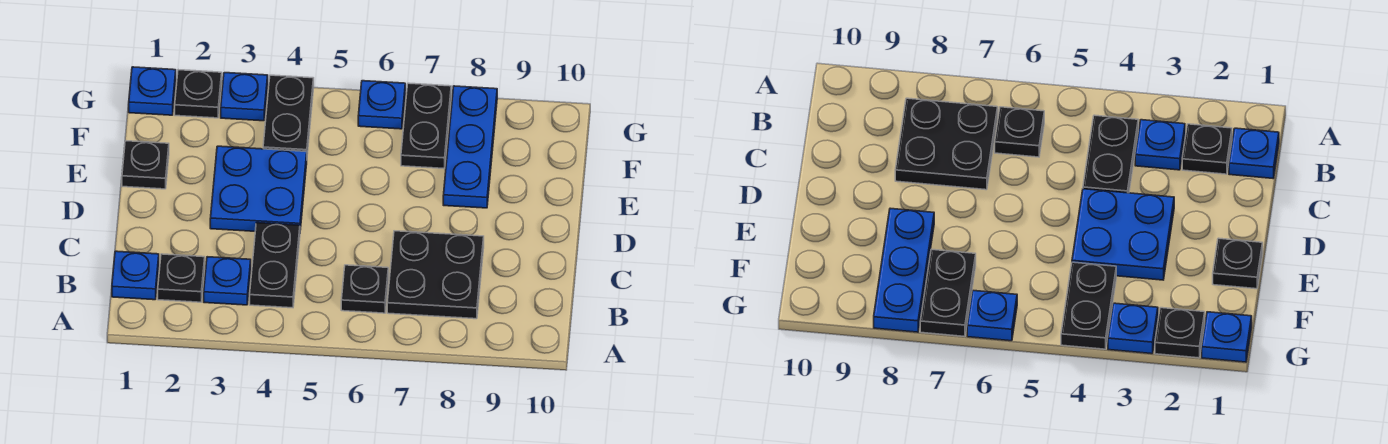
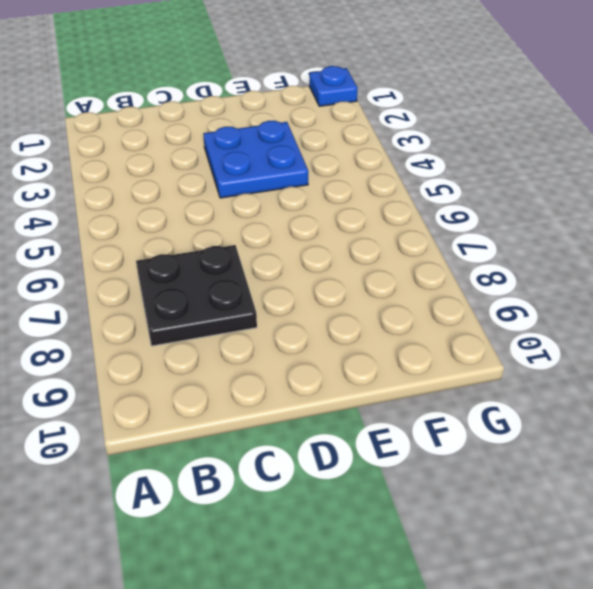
none -> blue plate B1 level 1
none -> black plate B2 level 1
none -> blue plate B3 level 1

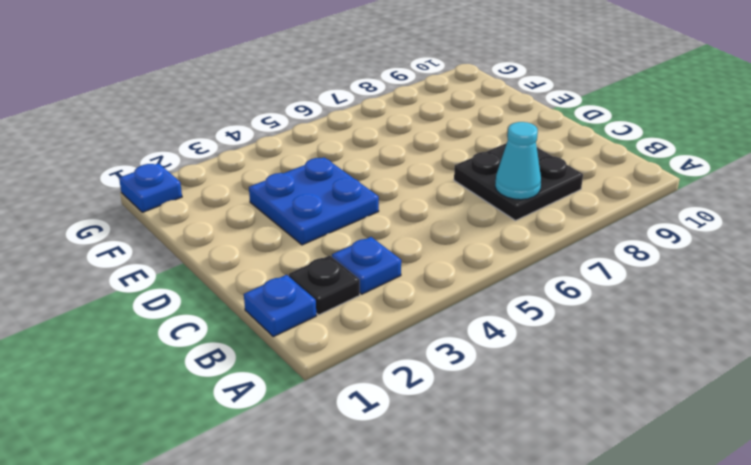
cyan cone B7 level 2 -> none
none -> black plate B4:C4 level 1
none -> black plate B6 level 1
none -> black plate E1 level 1

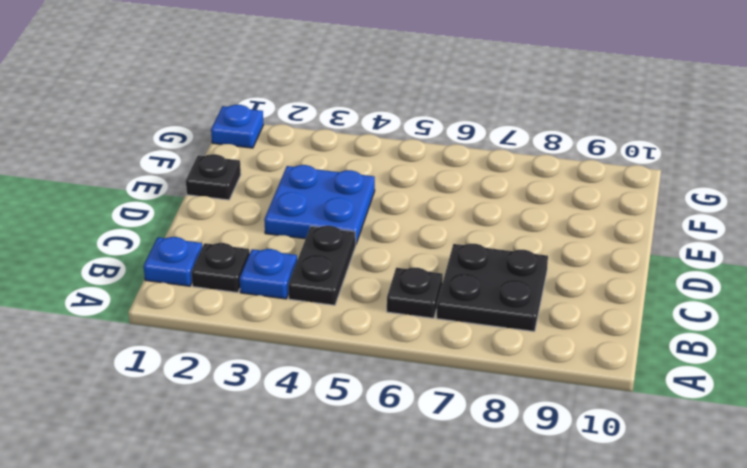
none -> blue plate E8:G8 level 1
none -> black plate F4:G4 level 1
none -> black plate F7:G7 level 1

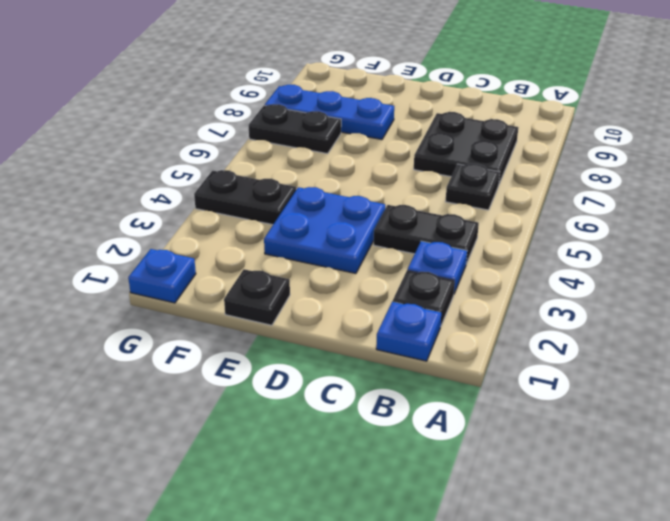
none -> black plate G2 level 1
none -> blue plate G3 level 1
none -> blue plate G6 level 1

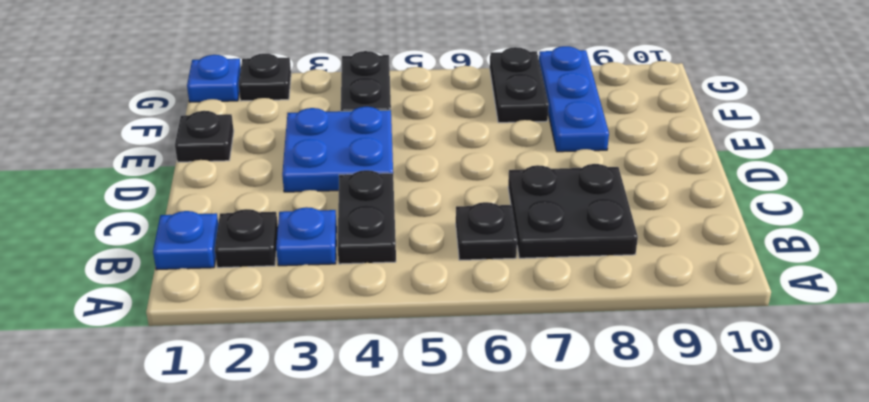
none -> blue plate G3 level 1
none -> blue plate G6 level 1

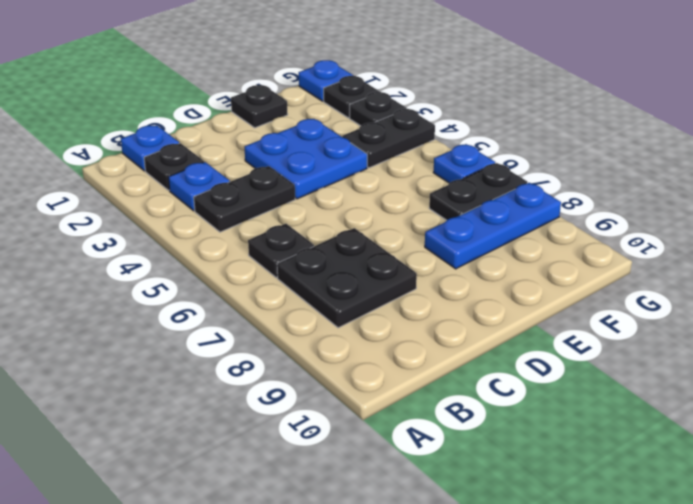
black plate G3 level 1 -> blue plate G3 level 1

